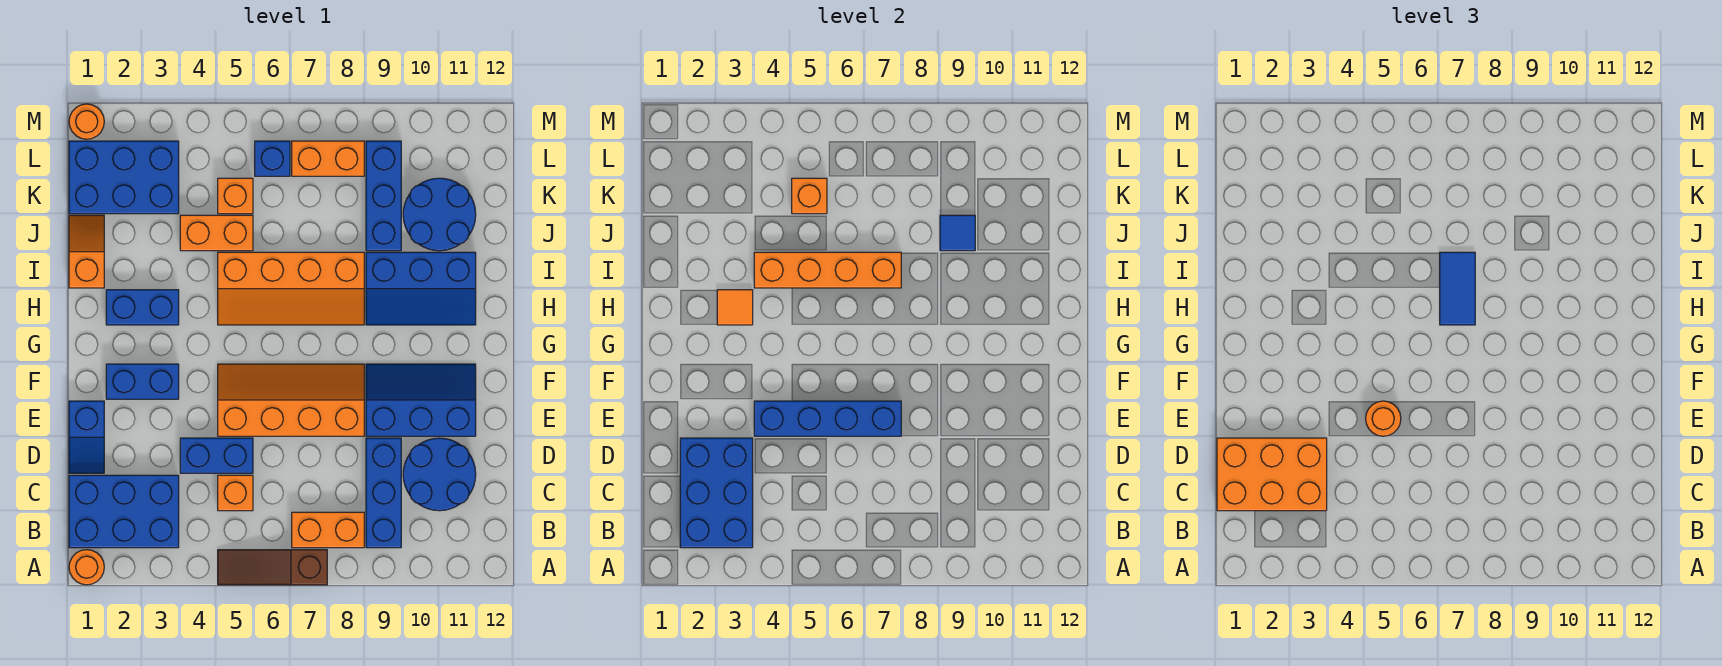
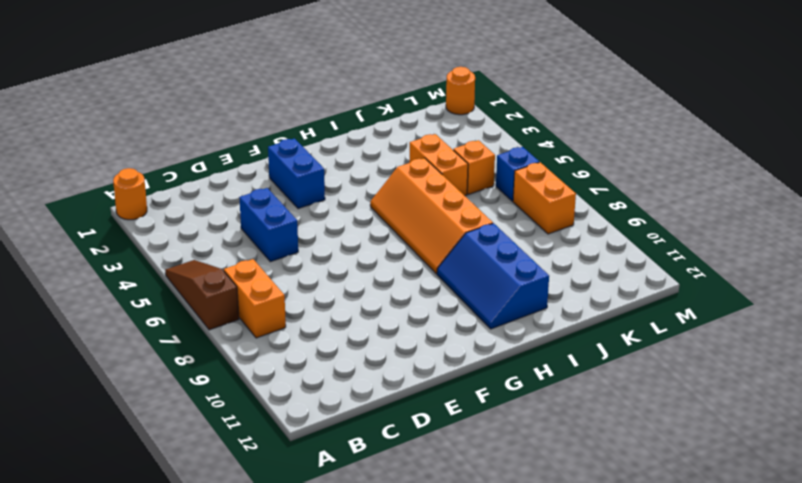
none -> blue brick B1:C3 level 1
none -> blue brick B9:D9 level 1
none -> orange brick C5 level 1
none -> blue round brick C10:D11 level 1

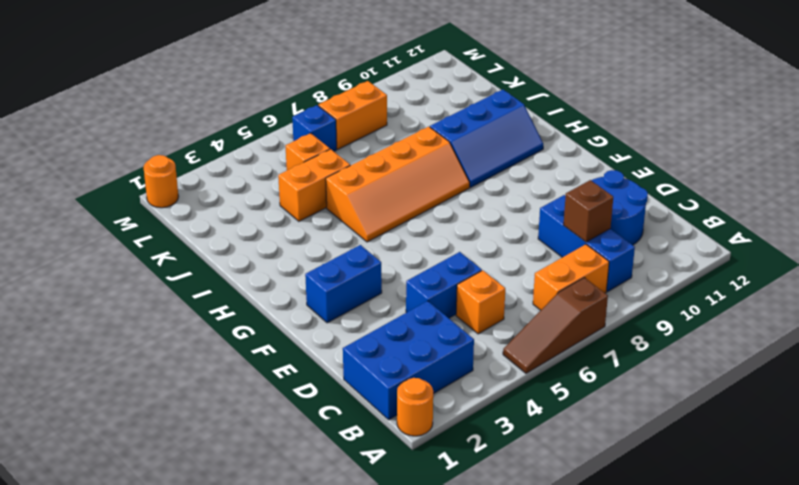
brown brick C9 level 2 -> none
none -> blue slope D1:E1 level 1 top E
none -> orange slope E5:F8 level 1 top E
none -> blue slope E9:F11 level 1 top E
none -> blue brick H2:H3 level 1

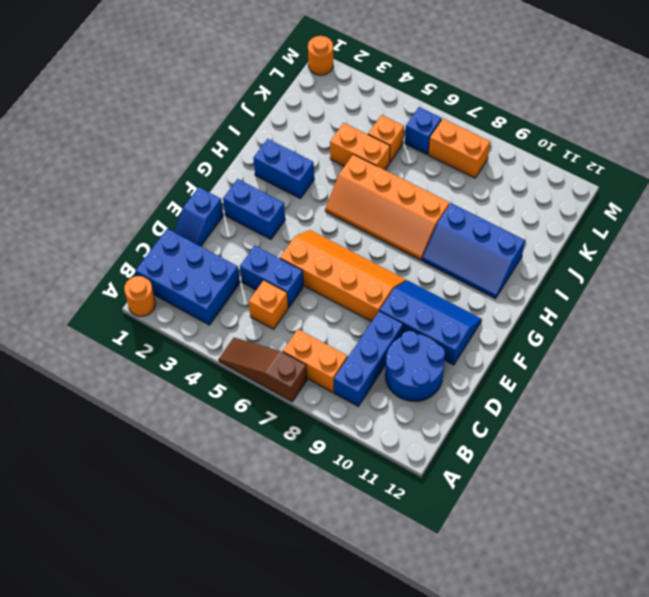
none -> orange slope I1:J1 level 1 top I
none -> blue brick J9:L9 level 1
none -> blue round brick J10:K11 level 1
none -> blue brick K1:L3 level 1

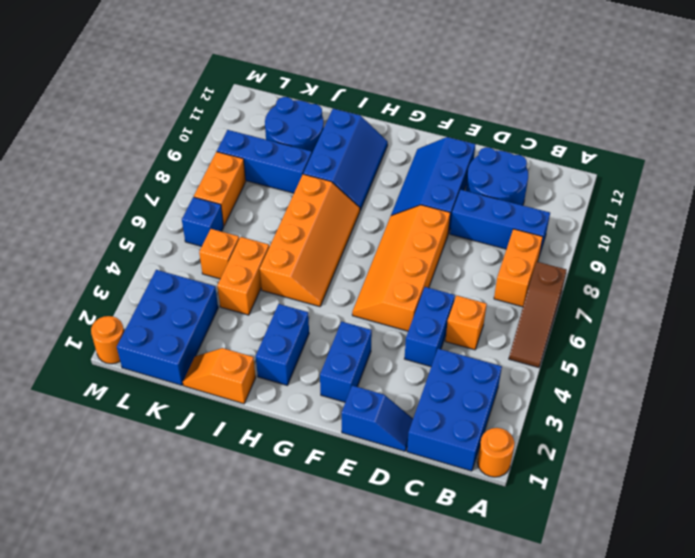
none -> blue brick B2:D3 level 2
none -> blue brick E4:E7 level 2
none -> orange tile H3 level 2
none -> orange brick I4:I7 level 2

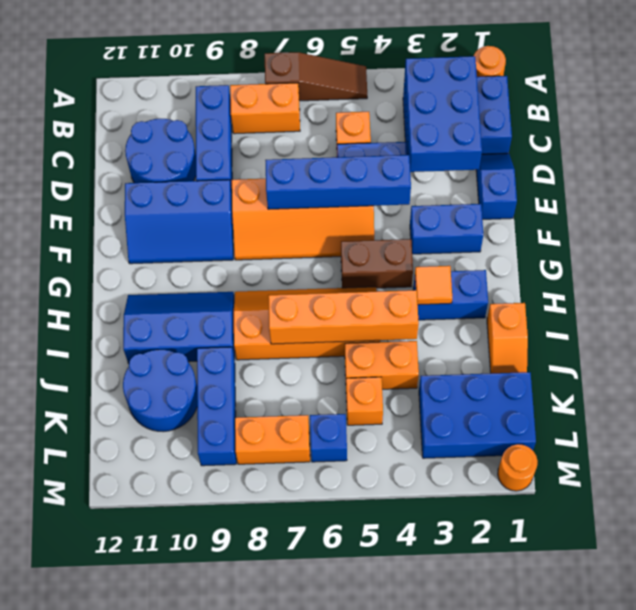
brown brick G4:G5 level 1 -> none
none -> blue tile J9 level 2
none -> orange brick K5 level 2
none -> orange brick C1:D3 level 3
none -> orange round brick E5 level 3

